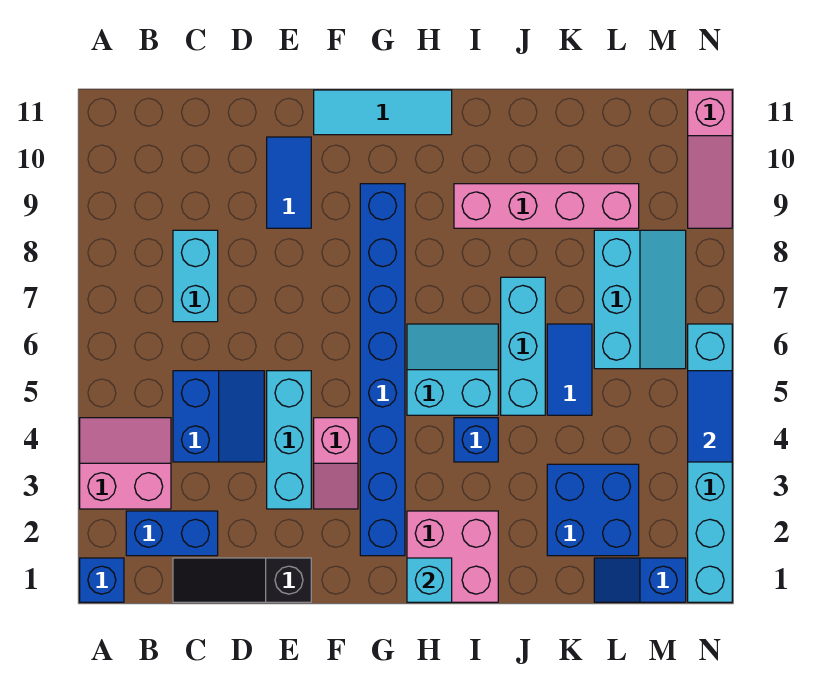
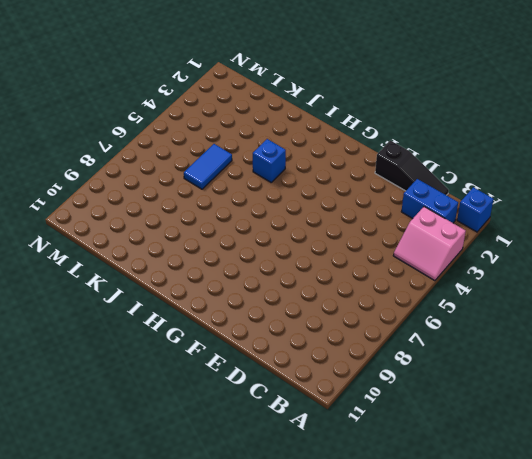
none -> blue slope C4:D5 level 1 top C
none -> cyan brick C7:C8 level 1
none -> cyan brick E3:E5 level 1

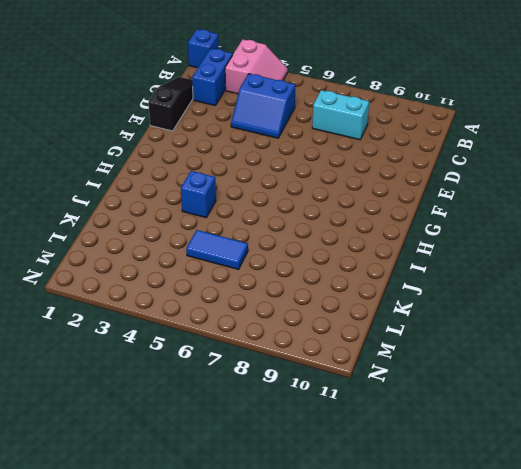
none -> cyan brick E3:E5 level 1
none -> blue tile E9:E10 level 1
none -> pink slope F3:F4 level 1 top 4

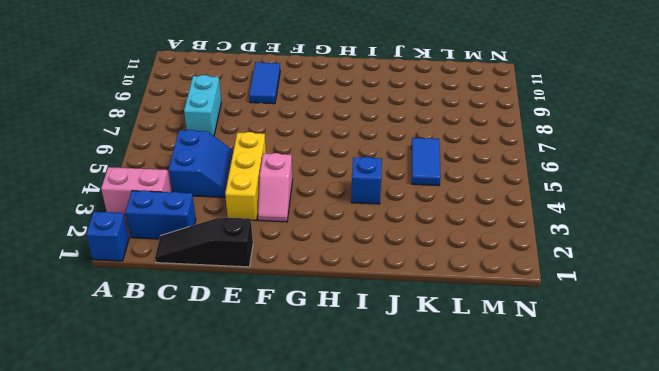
yellow brick E3:E5 level 1 -> cyan brick E3:E5 level 1
none -> cyan tile F11:H11 level 1
none -> blue brick G2:G9 level 1
none -> pink brick H1:I2 level 1

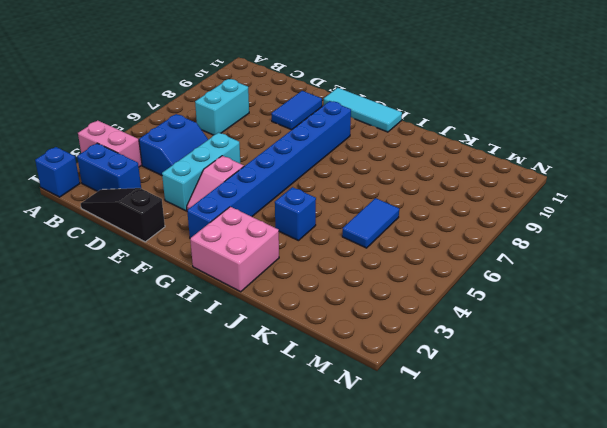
none -> cyan slope H5:I6 level 1 top 5
none -> pink brick I9:L9 level 1
none -> cyan brick J5:J7 level 1

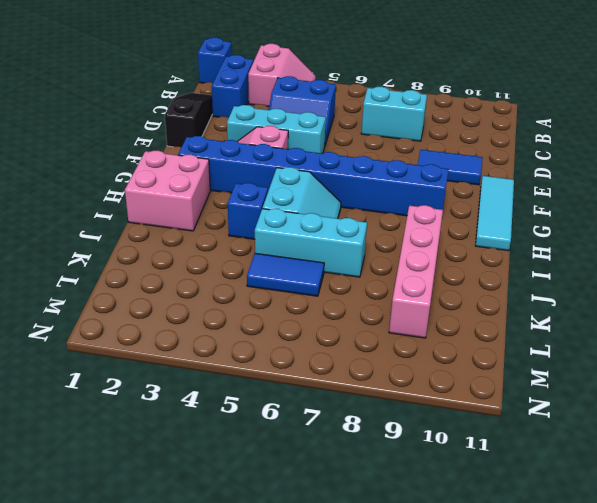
none -> blue brick K2:L3 level 1
none -> blue slope L1:M1 level 1 top M
none -> cyan slope L6:M8 level 1 top L

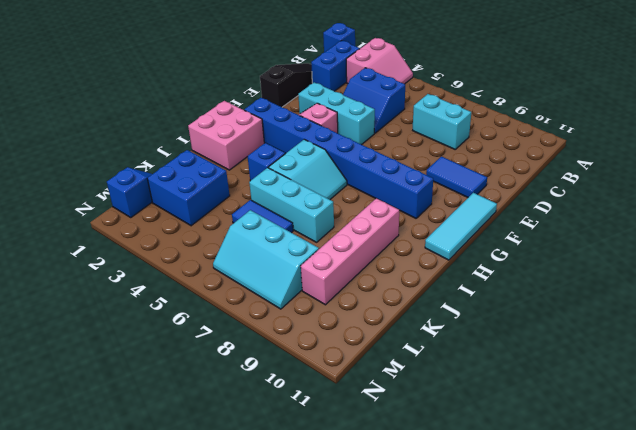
none -> cyan brick N1:N6 level 1
none -> pink slope N9:N11 level 1 top 11
none -> cyan brick H1 level 2

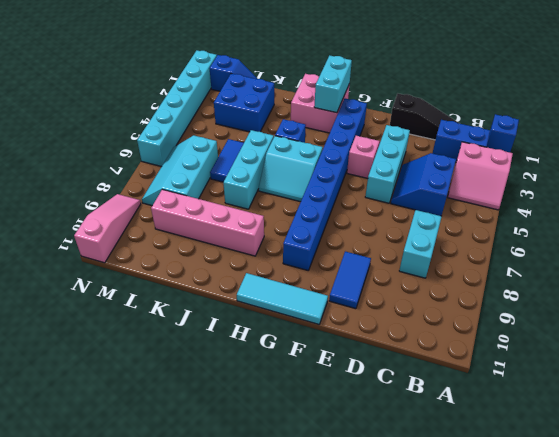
cyan brick H1:H2 level 2 -> cyan brick H1 level 2
none -> blue tile N4:N5 level 2

